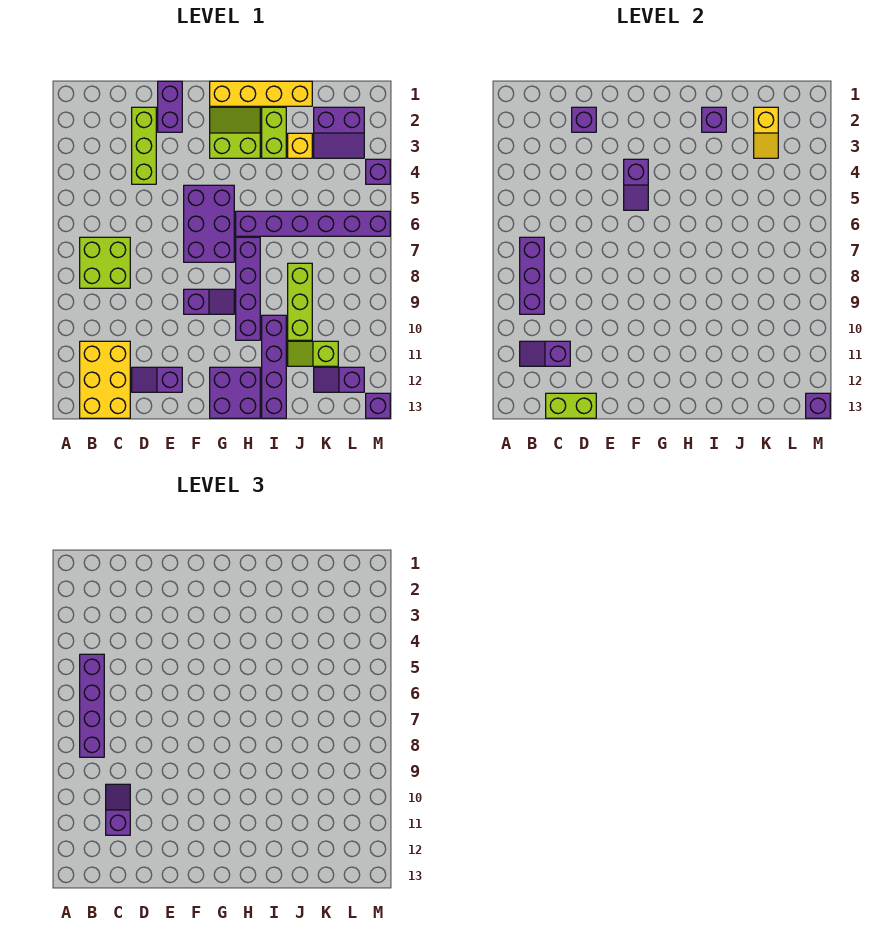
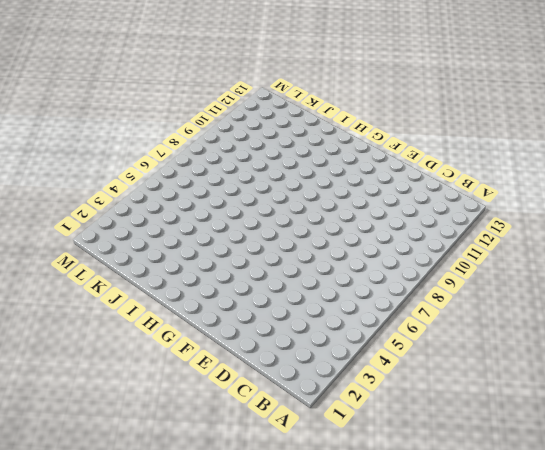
none -> lime brick B7:C8 level 1
none -> yellow brick B11:C13 level 1
none -> lime brick D2:D4 level 1
none -> purple slope D12:E12 level 1 top E

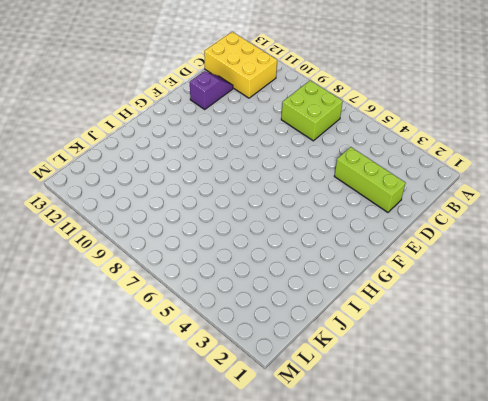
none -> purple brick E1:E2 level 1
none -> purple brick F5:G7 level 1
none -> purple slope F9:G9 level 1 top F
none -> yellow brick G1:J1 level 1

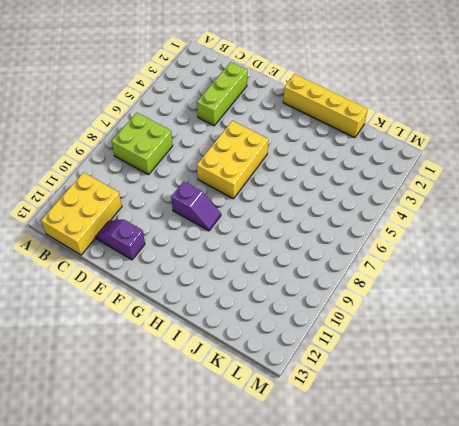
yellow brick F5:G7 level 1 -> purple brick F5:G7 level 1
none -> purple brick E1:E2 level 1
none -> lime slope G2:H3 level 1 top 3
none -> purple brick G12:H13 level 1
none -> purple brick H6:M6 level 1

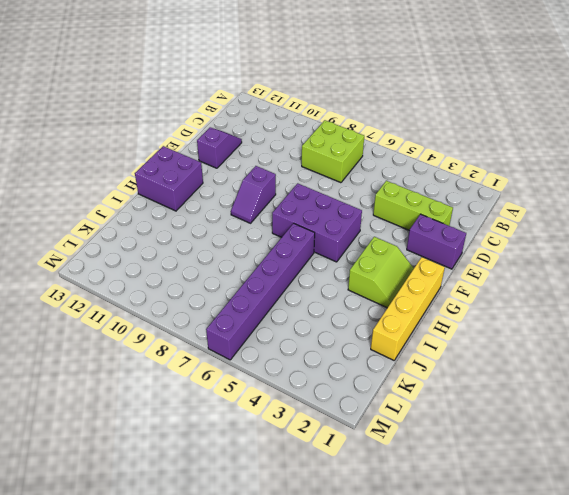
none -> yellow brick B11:C13 level 1
none -> purple brick H7:H10 level 1
none -> lime brick I2:I3 level 1
none -> purple brick I10:I13 level 1

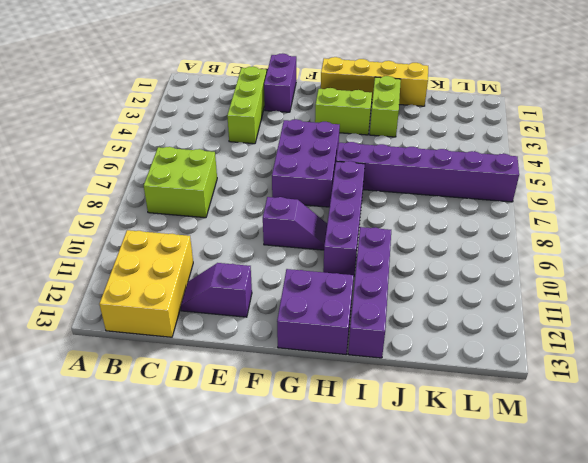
none -> yellow brick J3 level 1
none -> lime brick J8:J10 level 1
none -> lime slope J11:K11 level 1 top K
none -> purple slope K2:L3 level 1 top 2

